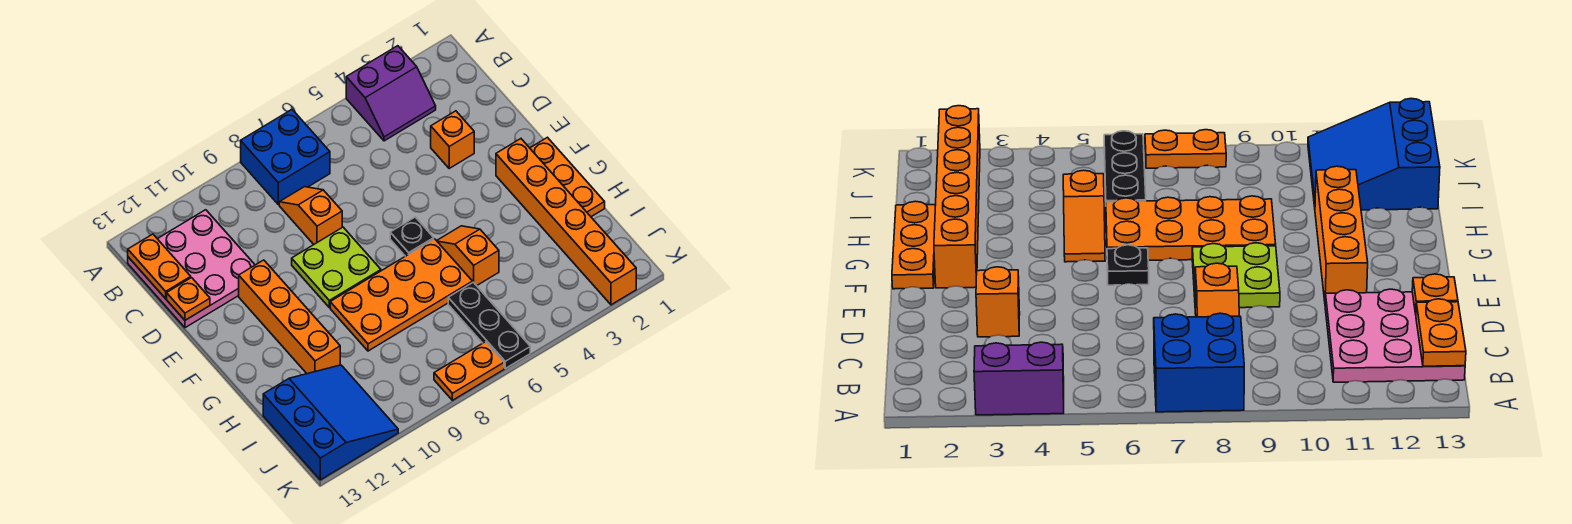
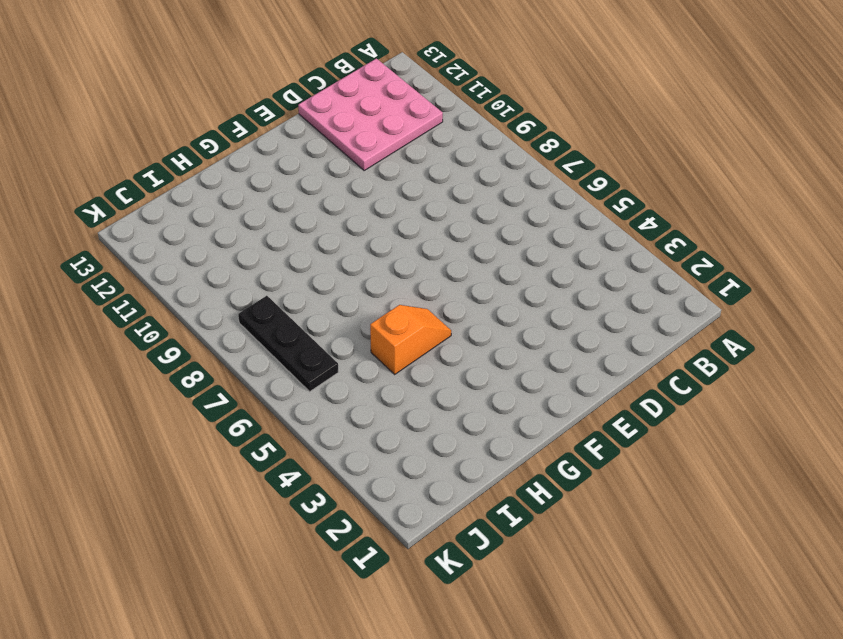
black plate J6:J8 level 1 -> black plate I6:K6 level 1
none -> purple slope A3:B4 level 1 top A
none -> blue brick A7:B8 level 1
none -> orange slope C8:D8 level 1 top D

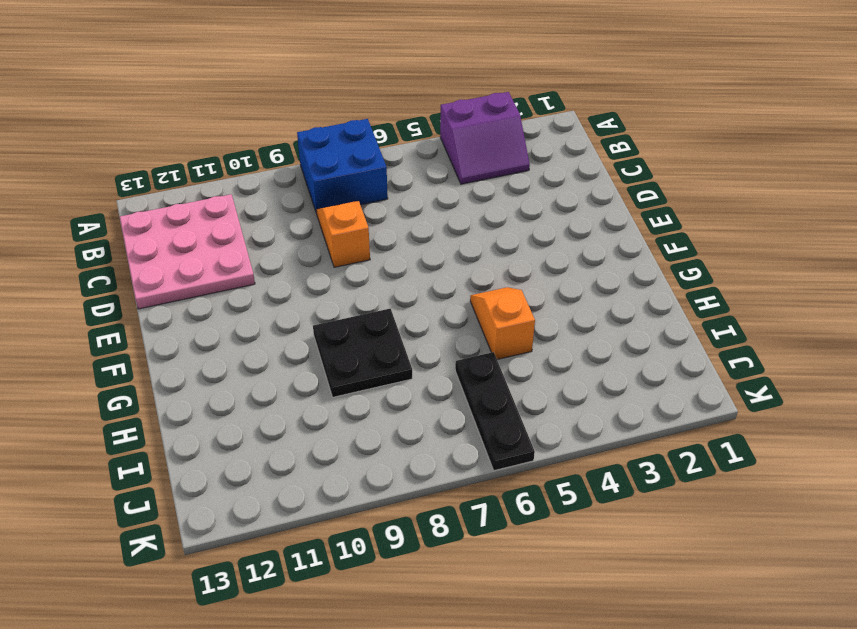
black plate G8:H9 level 1 -> orange plate G6:H9 level 1
none -> orange brick D3 level 1
none -> lime plate E8:F9 level 1
none -> orange brick E11:H11 level 1

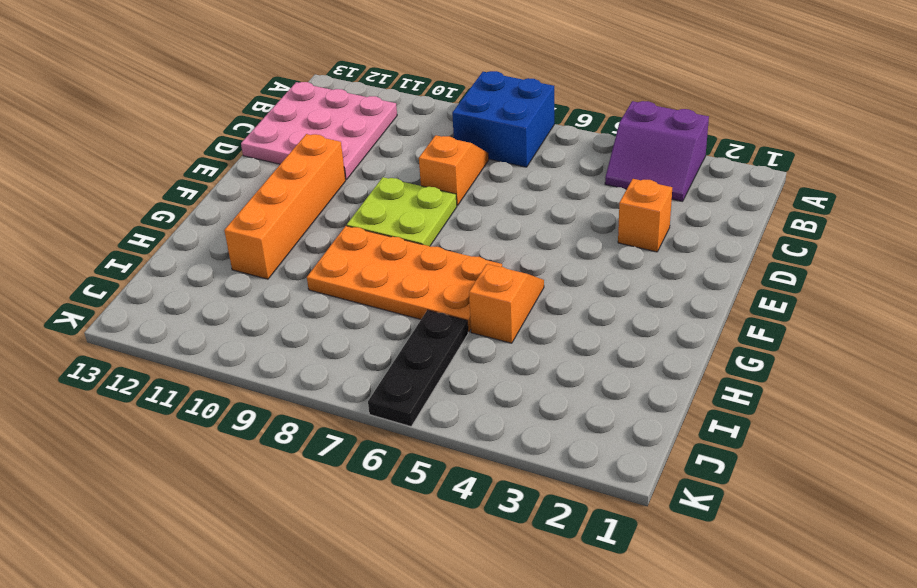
none -> orange plate F1:H1 level 1
none -> orange brick F2:K2 level 1
none -> black plate F6 level 1

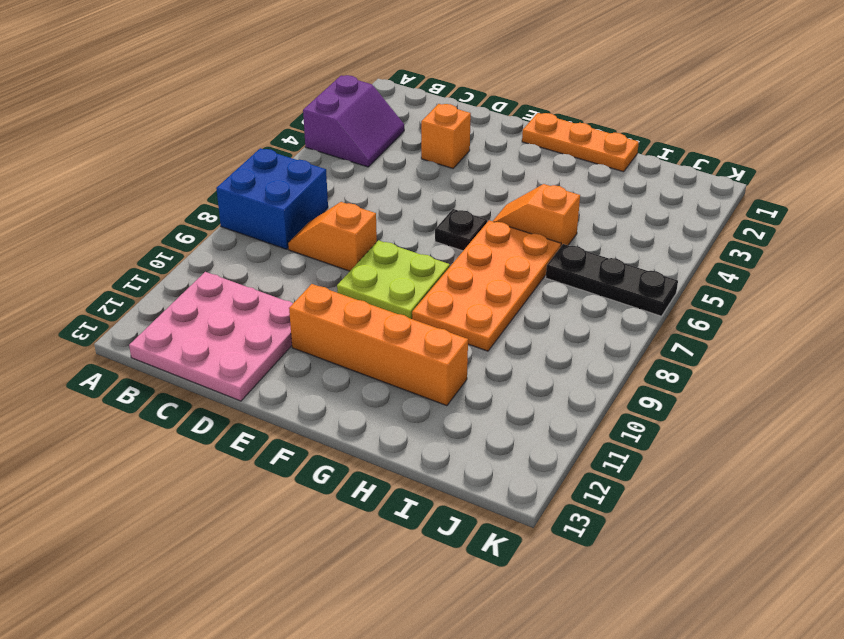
none -> orange brick F2:K2 level 1
none -> blue slope I11:K13 level 1 top 13
none -> orange plate K7:K8 level 1

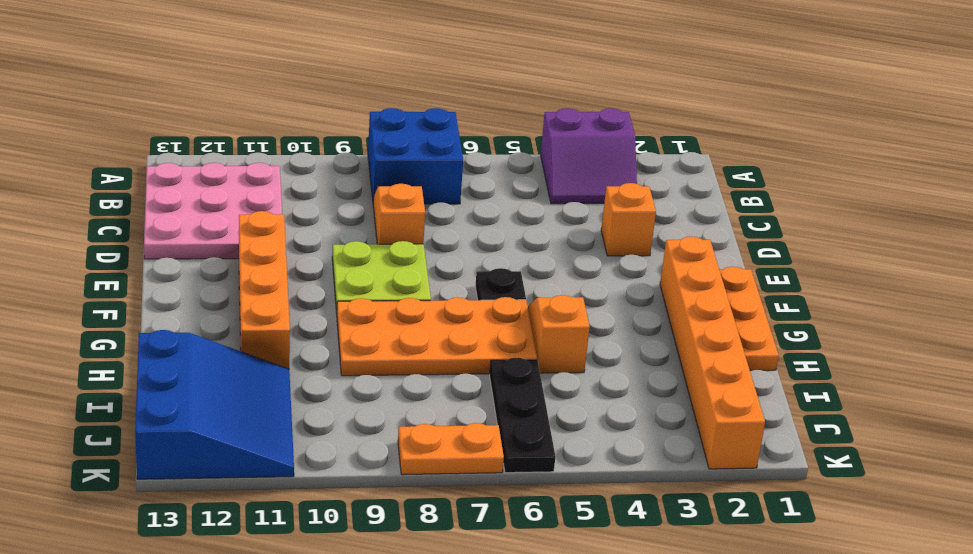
none -> orange plate B13:C13 level 2
none -> orange plate D13 level 2

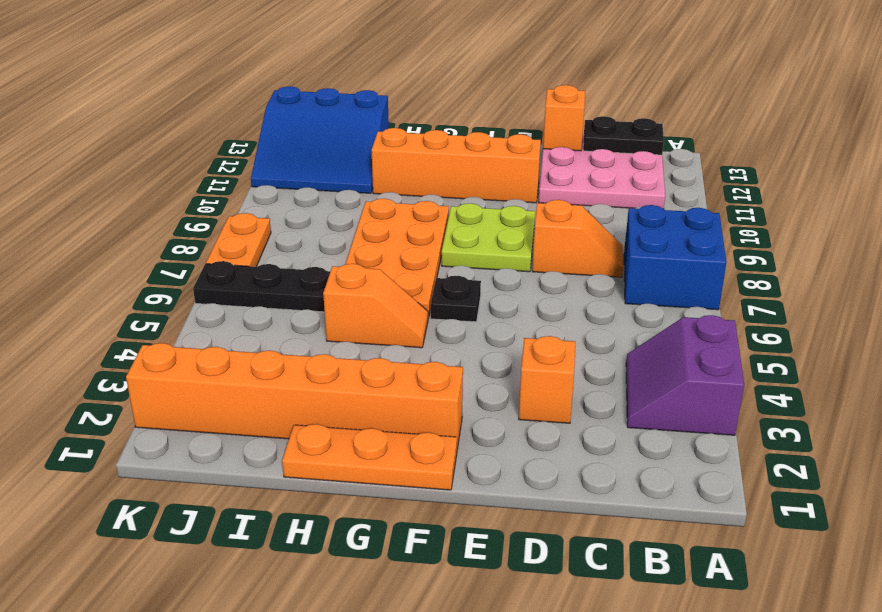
black plate B13:C13 level 2 -> orange plate B13:C13 level 2
orange brick D13 level 2 -> orange plate D13 level 2

